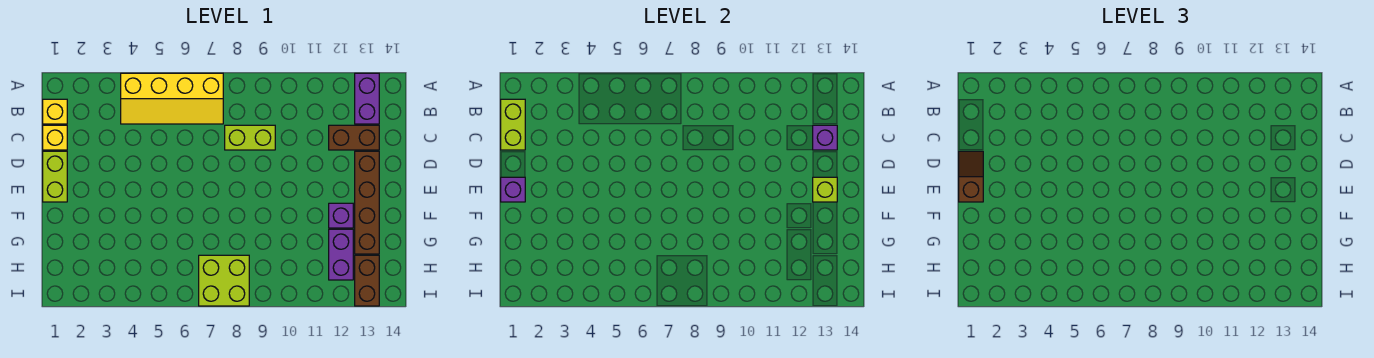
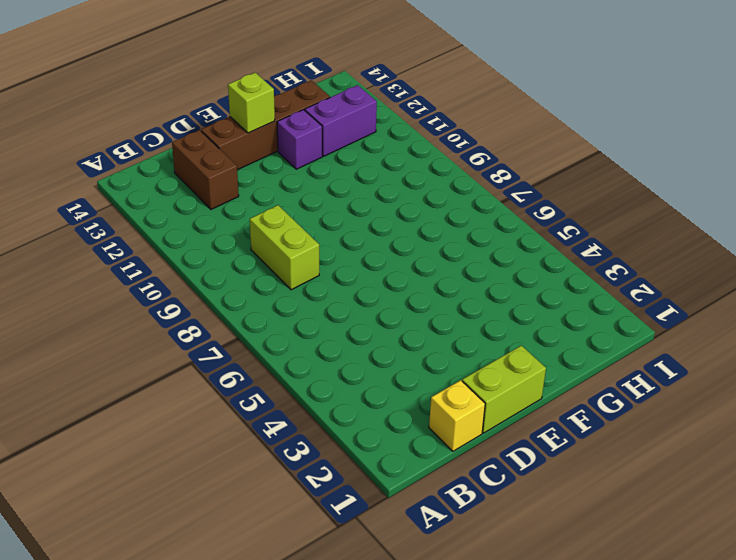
none -> yellow slope A4:B7 level 1 top A
none -> purple brick A13:B13 level 1
none -> yellow brick B1 level 1

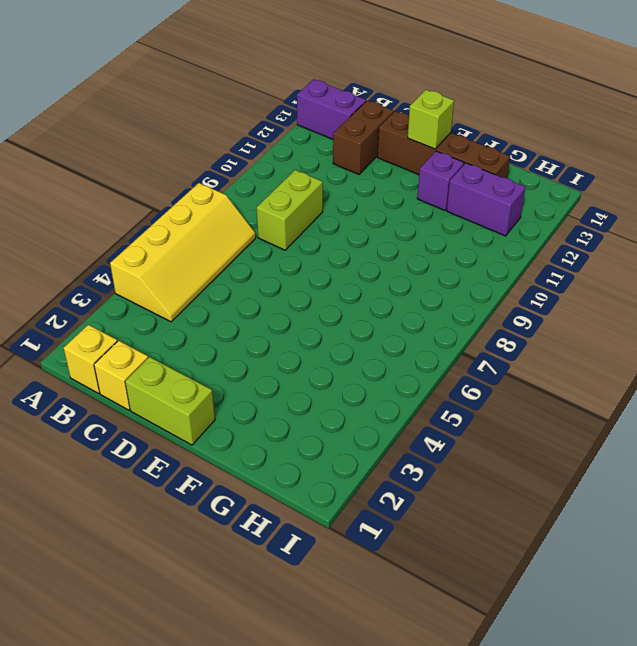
none -> lime brick H7:I8 level 1
none -> brown brick H13:I13 level 1
none -> lime brick B1:C1 level 2

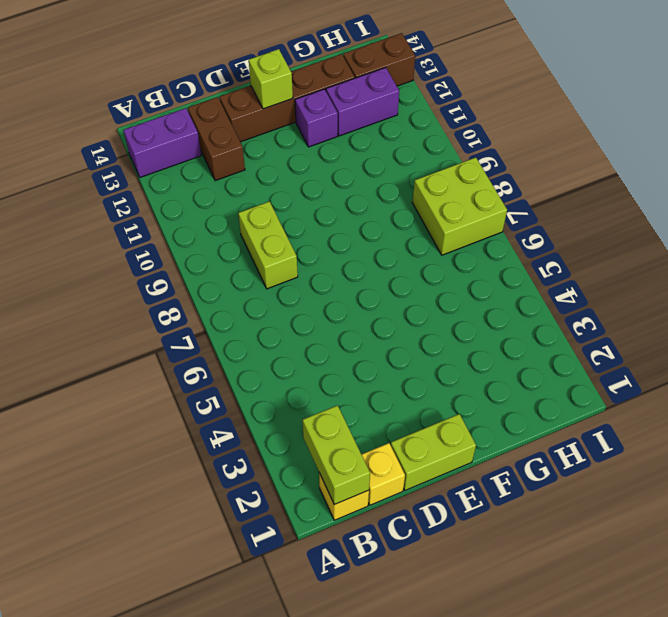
lime brick B1:B2 level 2 -> lime brick B1:C1 level 2
none -> yellow slope A4:B7 level 1 top A
none -> purple brick C13 level 2
none -> purple brick E1 level 2

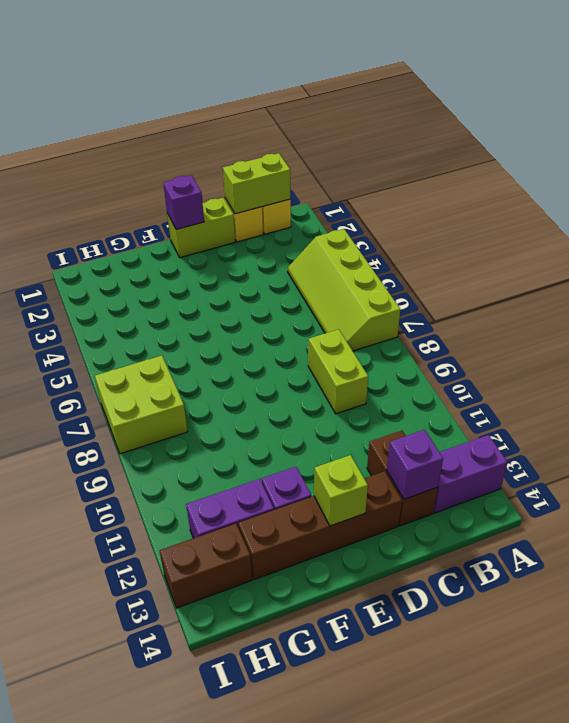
lime slope A4:B7 level 1 top A -> yellow slope A4:B7 level 1 top A
none -> brown slope D1:E1 level 3 top E

